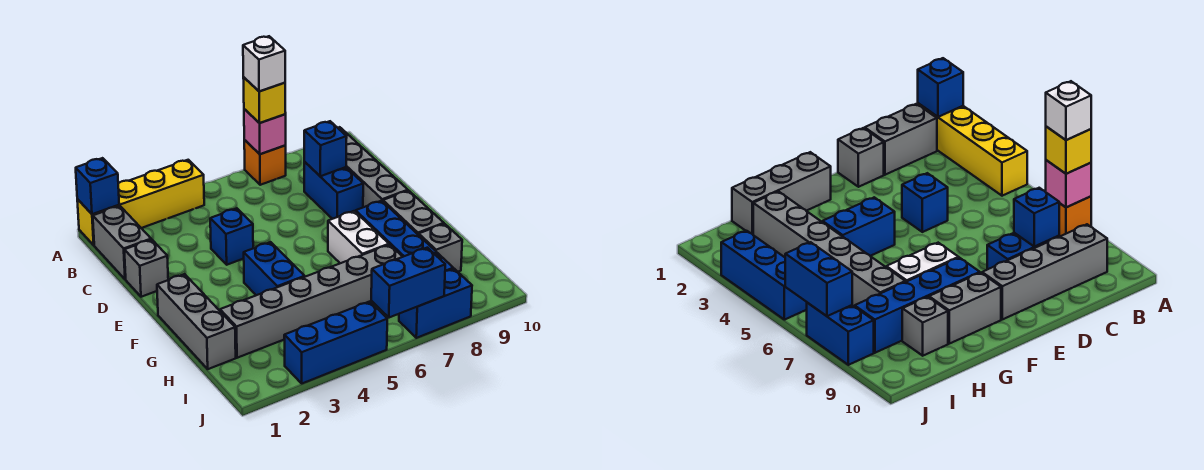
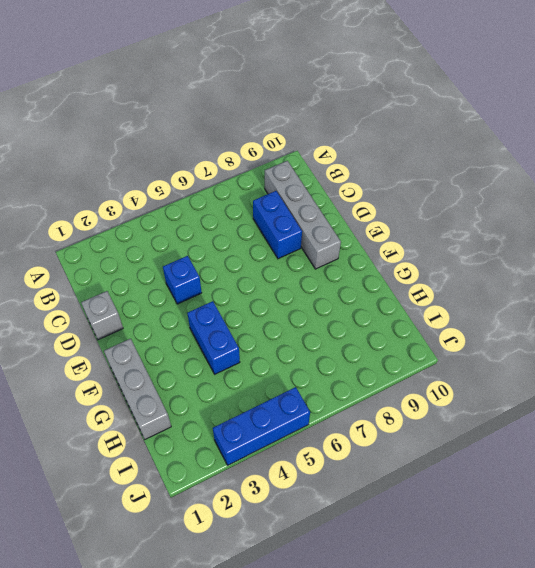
none -> yellow brick A1:A4 level 1
none -> orange brick A7 level 1
none -> grey brick B1:C1 level 1

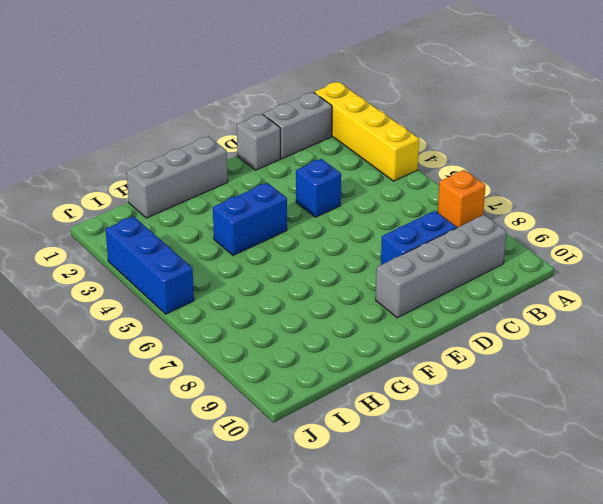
none -> white brick F7:G7 level 1
none -> blue brick F8:I8 level 1
none -> grey brick F9:G9 level 1

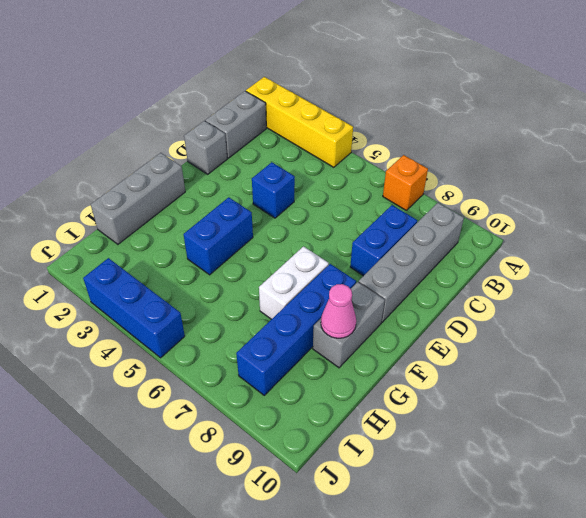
pink cone G9 level 2 -> none
none -> grey brick H2:H7 level 1
none -> grey brick H9 level 1
none -> blue brick J7:J8 level 1

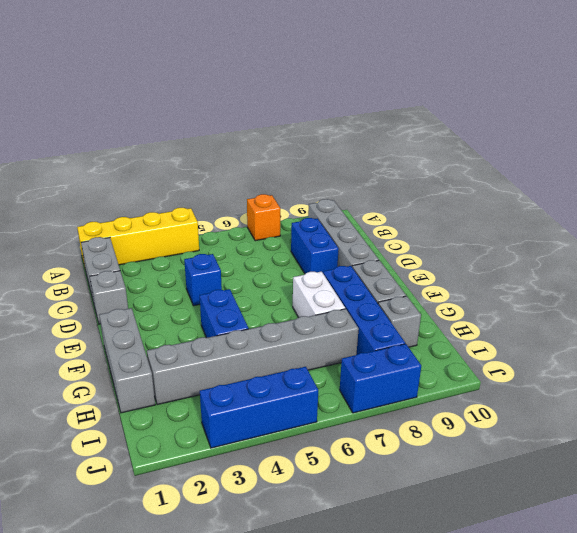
none -> blue brick A1 level 2
none -> pink brick A7 level 2
none -> blue brick C8 level 2

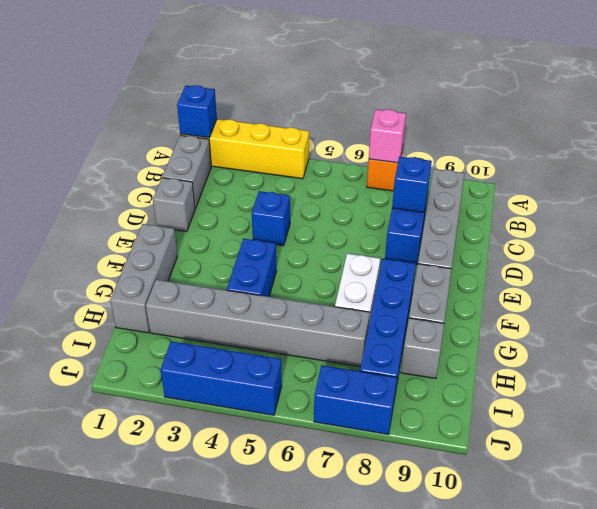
none -> blue brick J6:J7 level 2
none -> yellow brick A7 level 3
none -> white brick A7 level 4

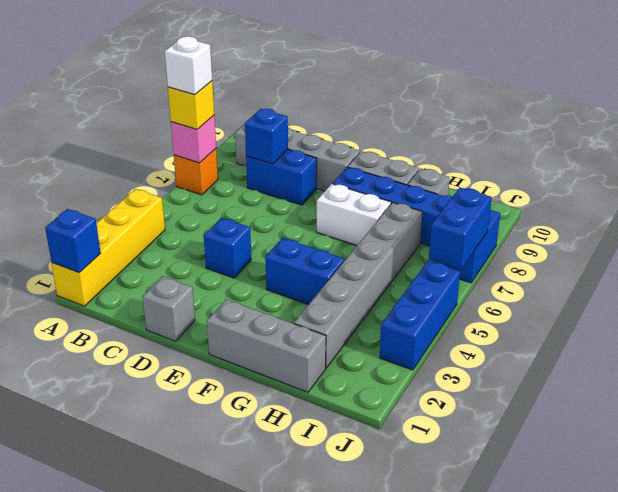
none -> grey brick B1:C1 level 1

